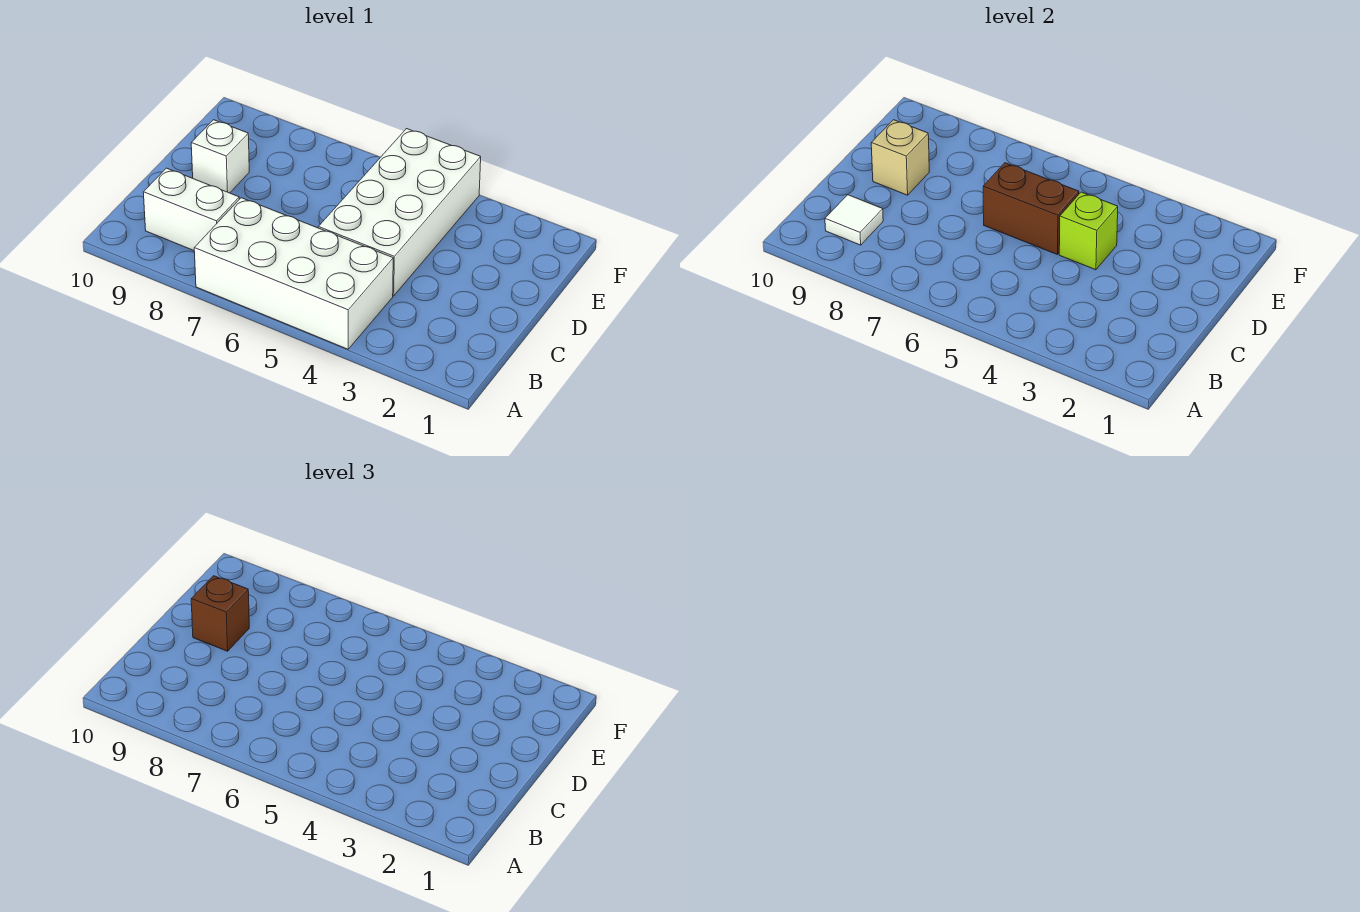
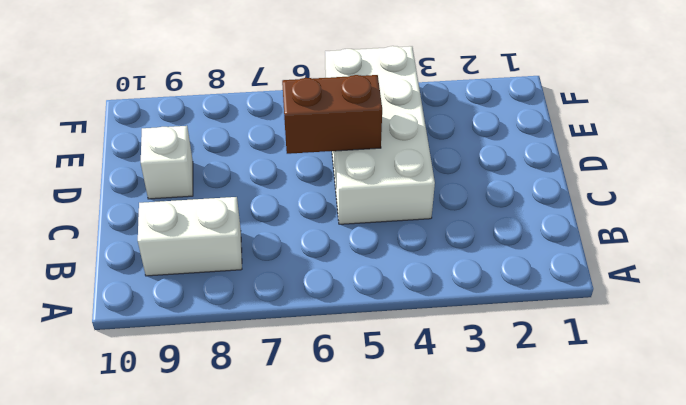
none -> white brick A4:B7 level 1
none -> white tile B9 level 2

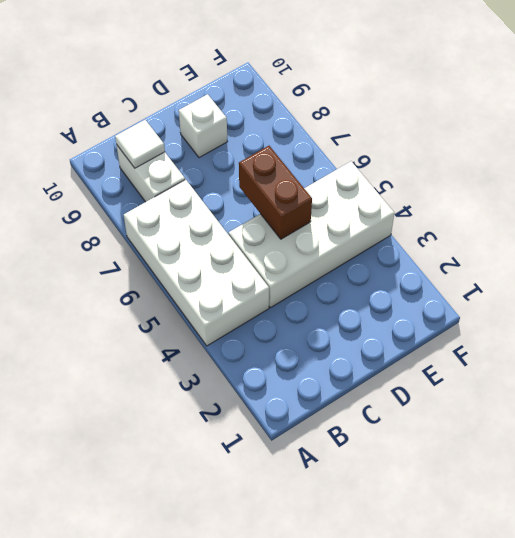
none -> lime brick D4 level 2
none -> tan brick D9 level 2

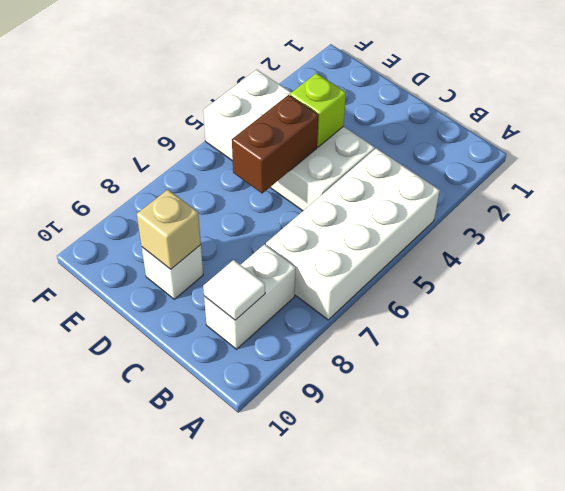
none -> brown brick D9 level 3

